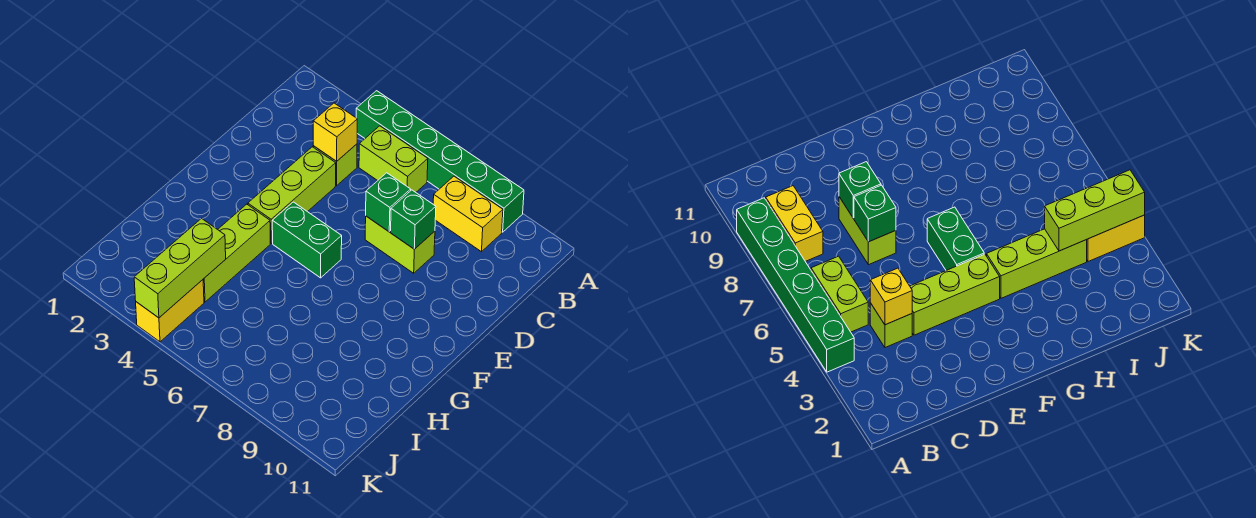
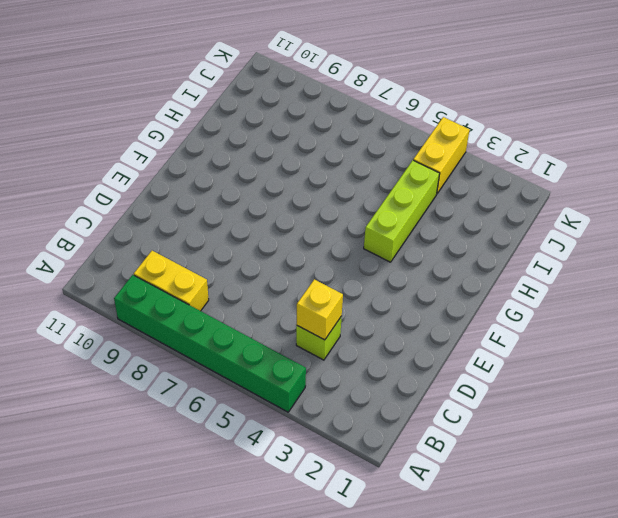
none -> lime brick B5:B6 level 1
none -> lime brick D4:F4 level 1
none -> lime brick D7:D8 level 1

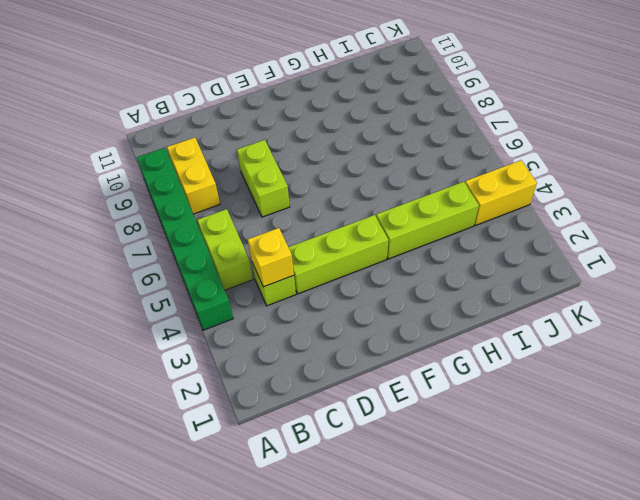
none -> green brick F5:F6 level 1
none -> green brick D7 level 2
none -> green brick D8 level 2

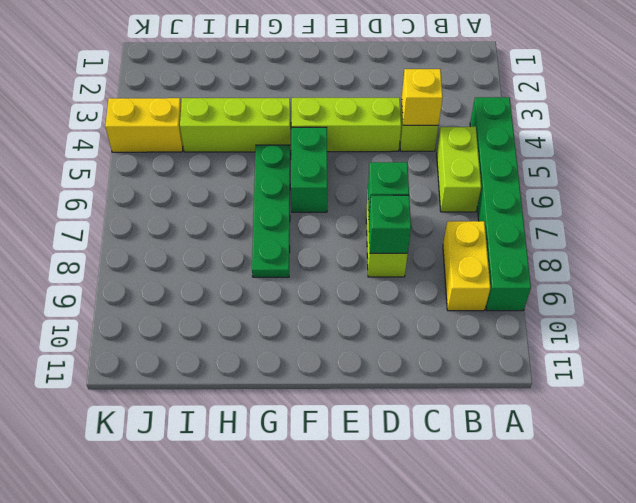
green plate G5:G8 level 1 -> none
none -> lime brick I4:K4 level 2

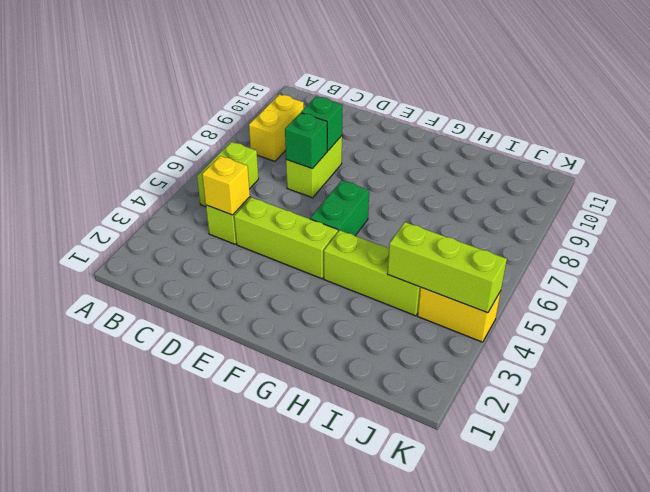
none -> green brick A4:A9 level 1

